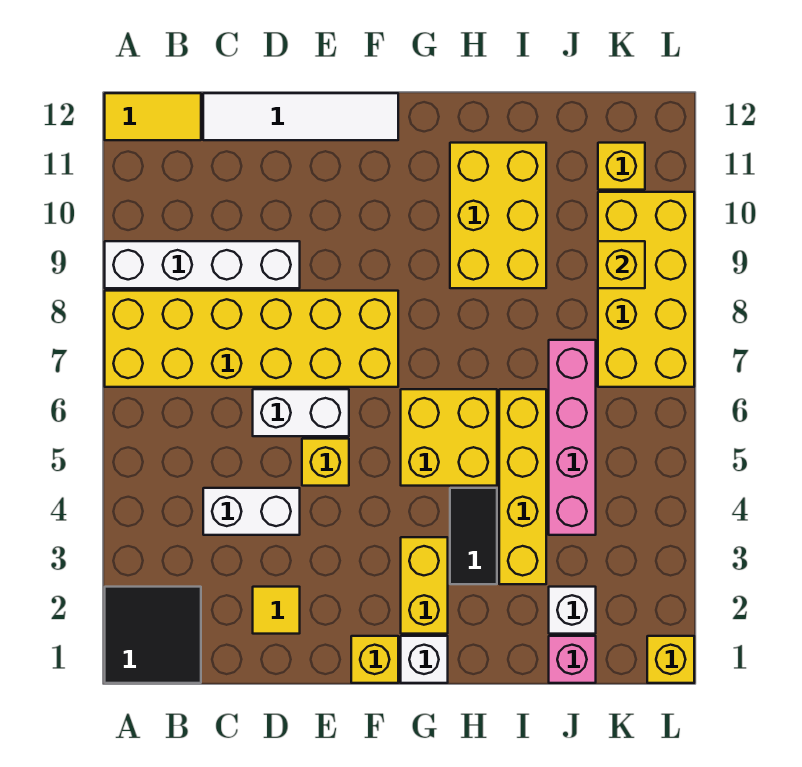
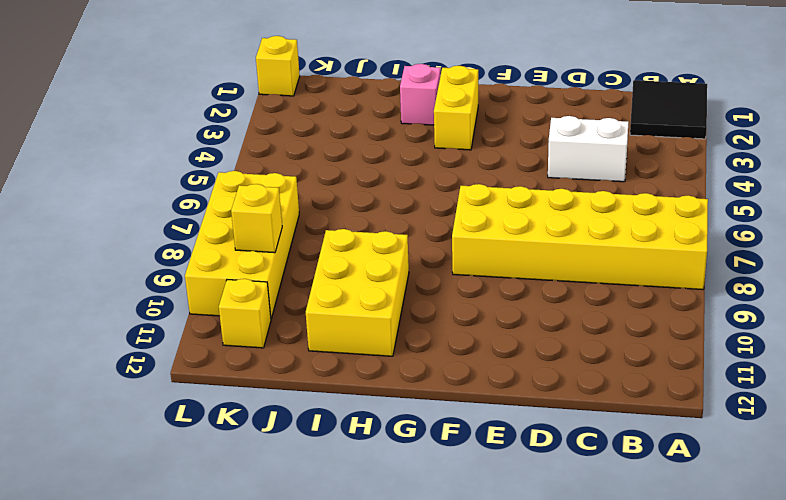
pink brick H2 level 1 -> pink brick J1 level 1
none -> white brick A9:D9 level 1
none -> yellow tile A12:B12 level 1
none -> white tile C12:F12 level 1

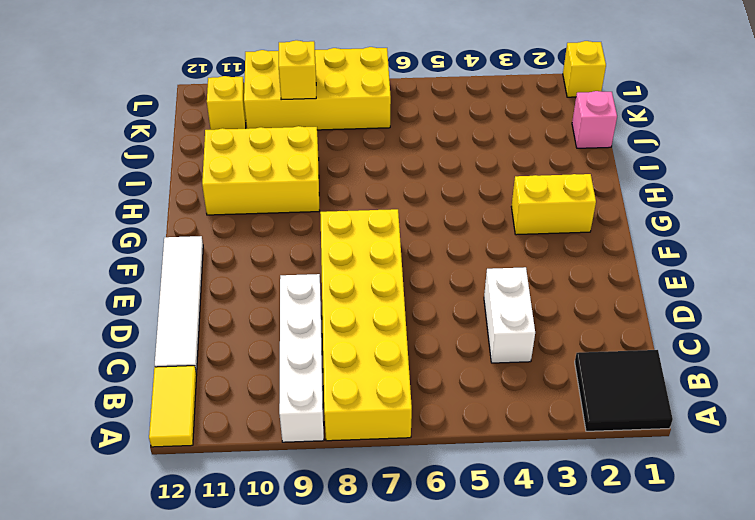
none -> yellow tile D2 level 1
none -> white brick D6:E6 level 1
none -> yellow brick E5 level 1

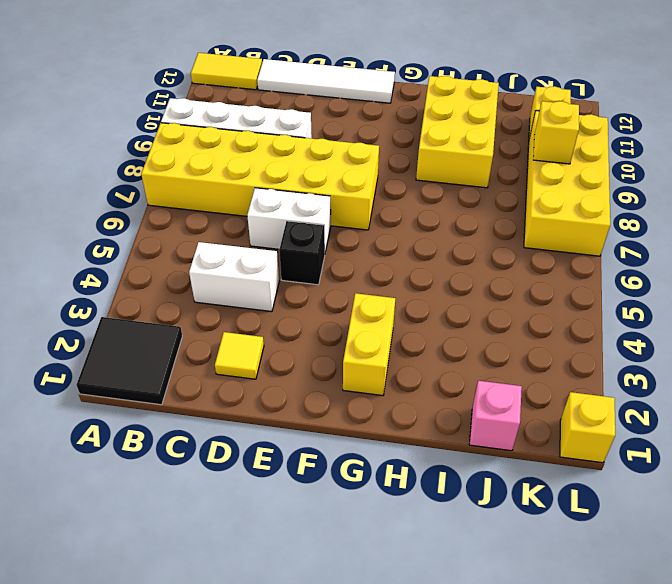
black brick E5 level 1 -> yellow brick E5 level 1
none -> yellow brick F1 level 1
none -> white brick G1 level 1
none -> yellow brick G5:H6 level 1

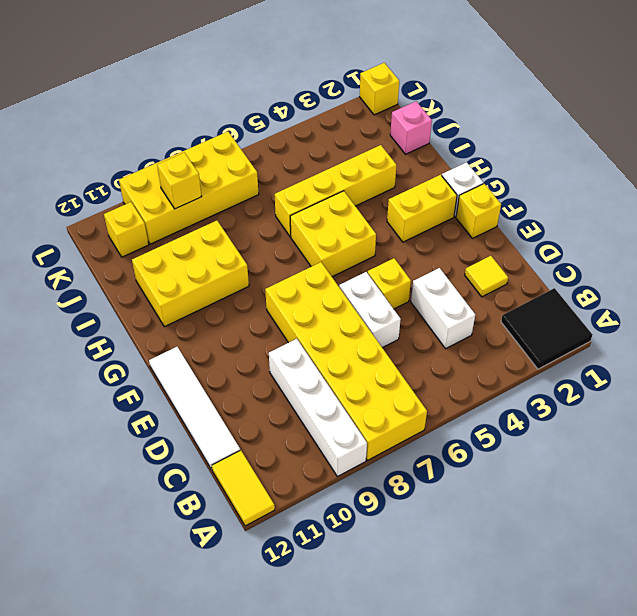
none -> black tile H3:H4 level 1
none -> white brick J2 level 1
none -> pink brick J4:J7 level 1

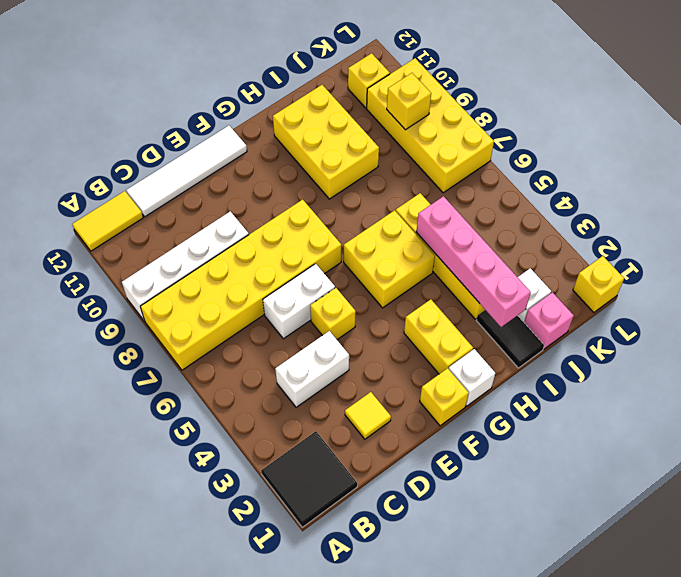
black tile I1:I2 level 1 -> black tile H3:H4 level 1
pink brick I2:I5 level 2 -> pink brick J4:J7 level 1

